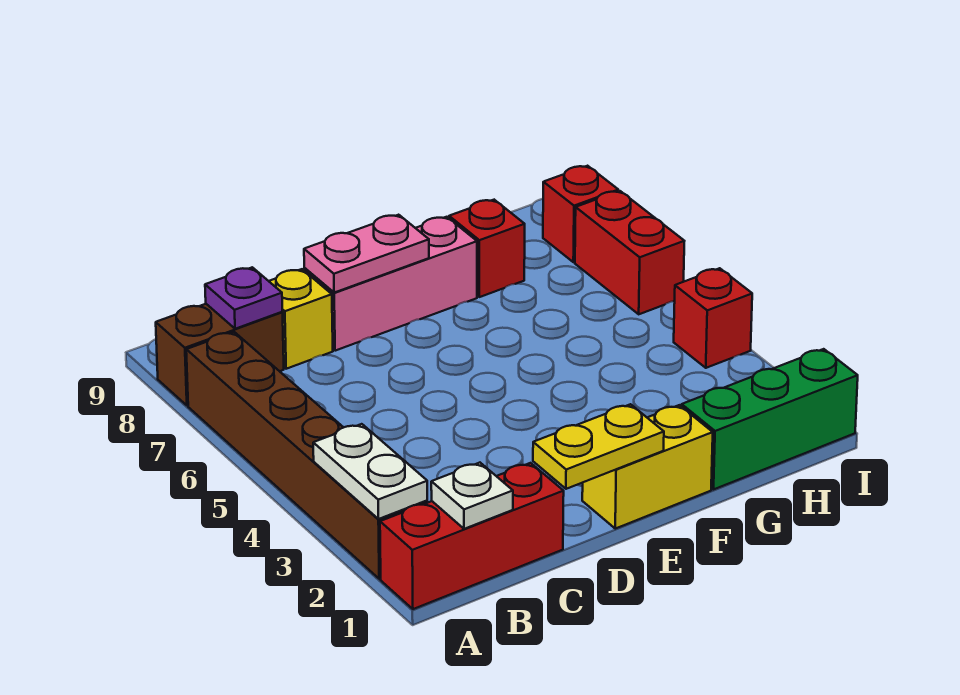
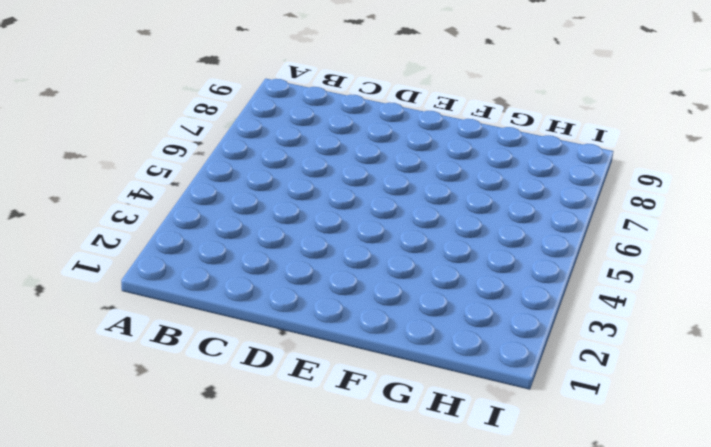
none -> red brick A1:C1 level 1
none -> brown brick A2:A7 level 1
none -> brown brick A8:B8 level 1

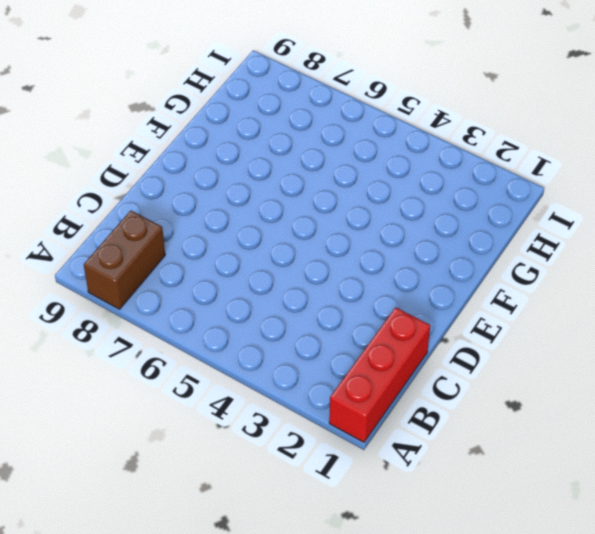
none -> brown brick A2:A7 level 1
none -> yellow brick C8 level 1
none -> pink brick D8:F8 level 1

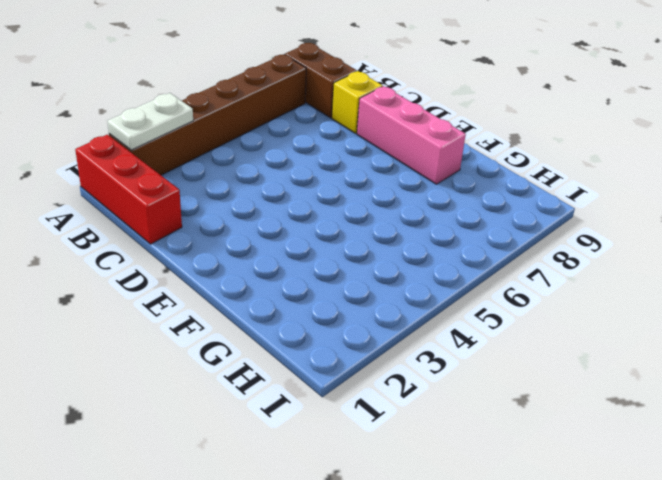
none -> yellow brick E1:F1 level 1
none -> green brick G1:I1 level 1
none -> red brick G8 level 1

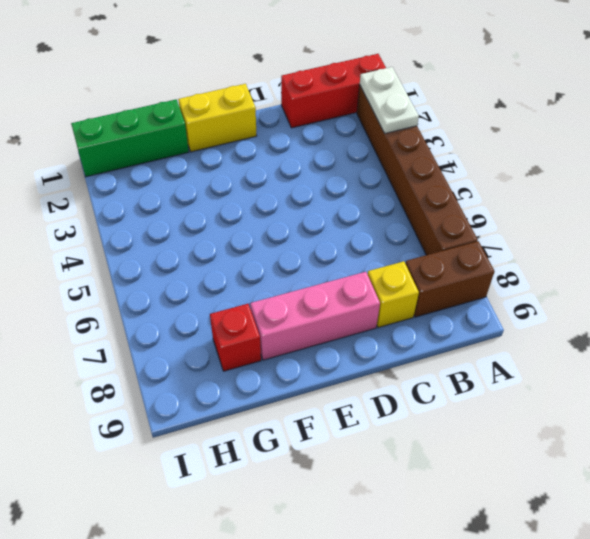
none -> red brick I4 level 1
none -> red brick I6:I7 level 1
none -> red brick I8 level 1

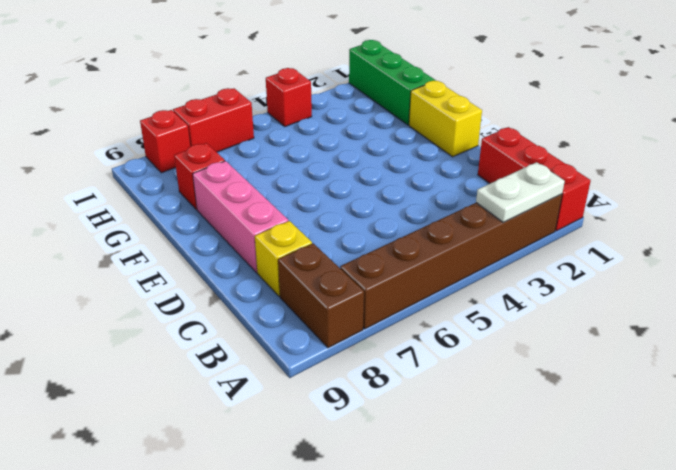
none -> white plate B1 level 2
none -> purple plate B8 level 2
none -> yellow plate D1:E1 level 2

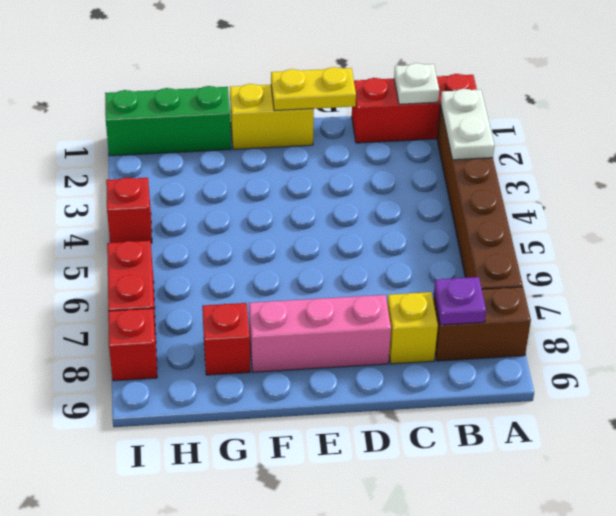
none -> pink plate D8:E8 level 2

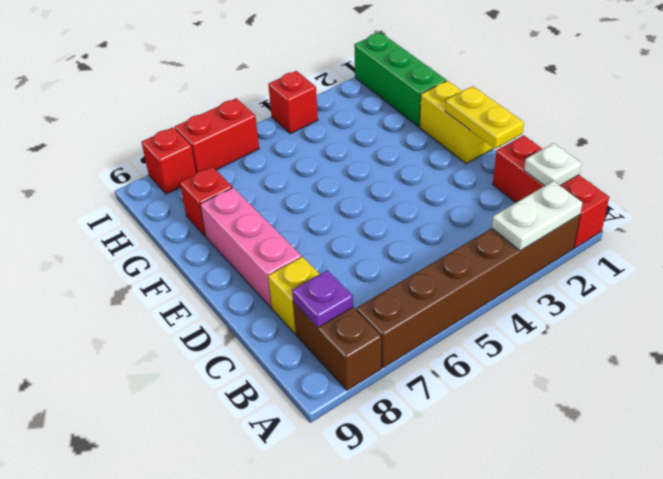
none -> pink plate D8:E8 level 2

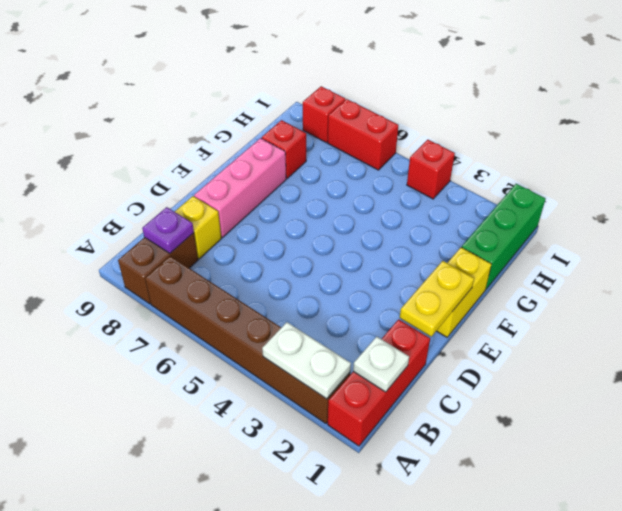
none -> pink plate D8:E8 level 2

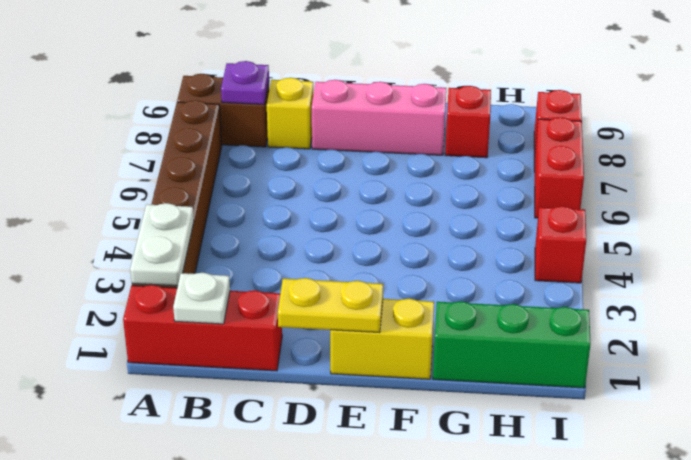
none -> pink plate D8:E8 level 2

